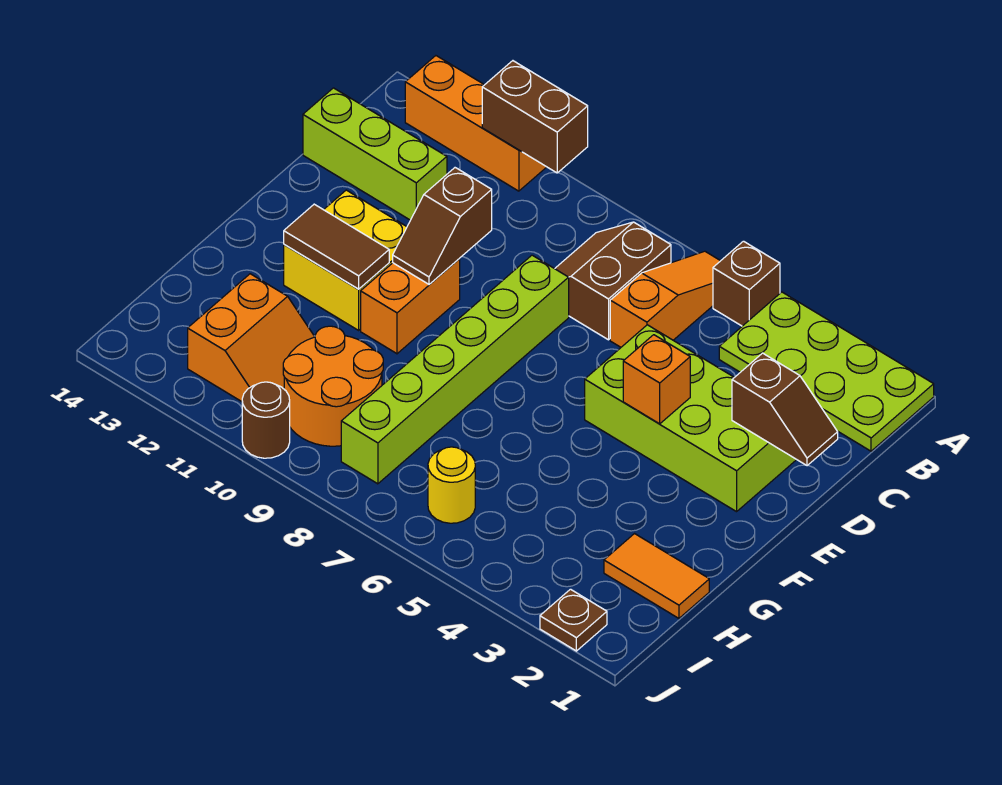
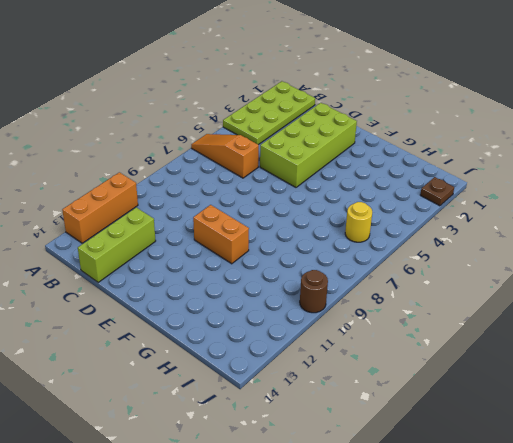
none -> brown brick A5 level 1
none -> brown slope B7:C8 level 1 top 7
none -> lime brick D8:I8 level 1

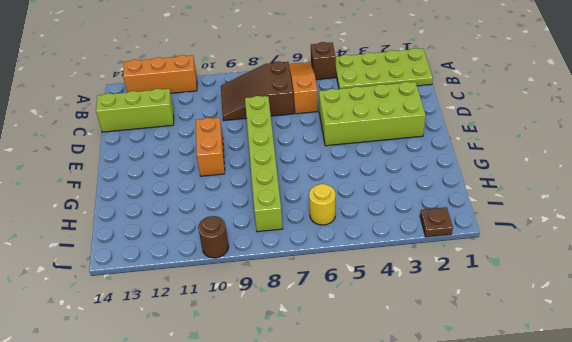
brown slope B7:C9 level 1 top 7 -> brown slope B7:C8 level 1 top 7
none -> yellow brick E11:F12 level 1
none -> orange tile H1:H2 level 1
none -> orange round brick H9:I10 level 1

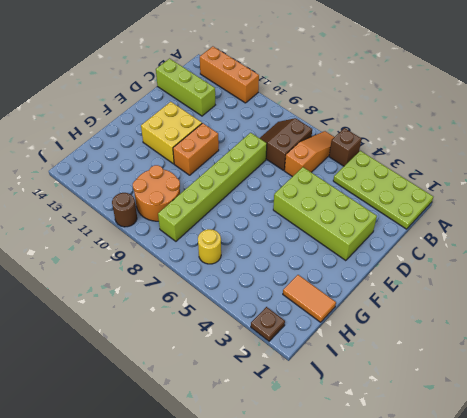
none -> orange slope H11:I12 level 1 top 12
none -> brown brick A10:A11 level 2
none -> brown slope D1:D2 level 2 top 2

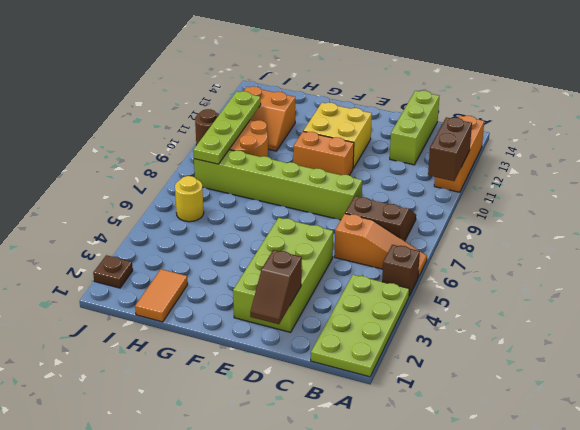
lime plate I8:I11 level 2 -> none
none -> brown slope D10:E10 level 2 top D
none -> orange brick E4 level 2
none -> brown tile F11:F12 level 2

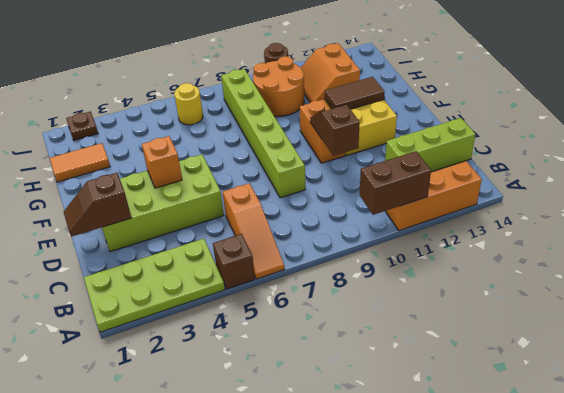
none -> brown slope B7:C8 level 1 top 7

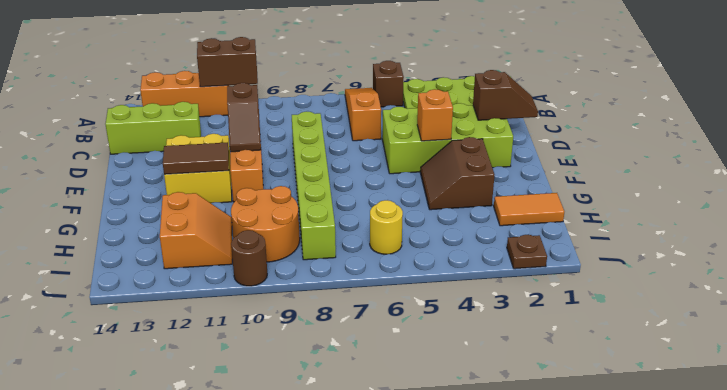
brown slope F3:G4 level 1 top 3 -> brown slope B7:C8 level 1 top 7

